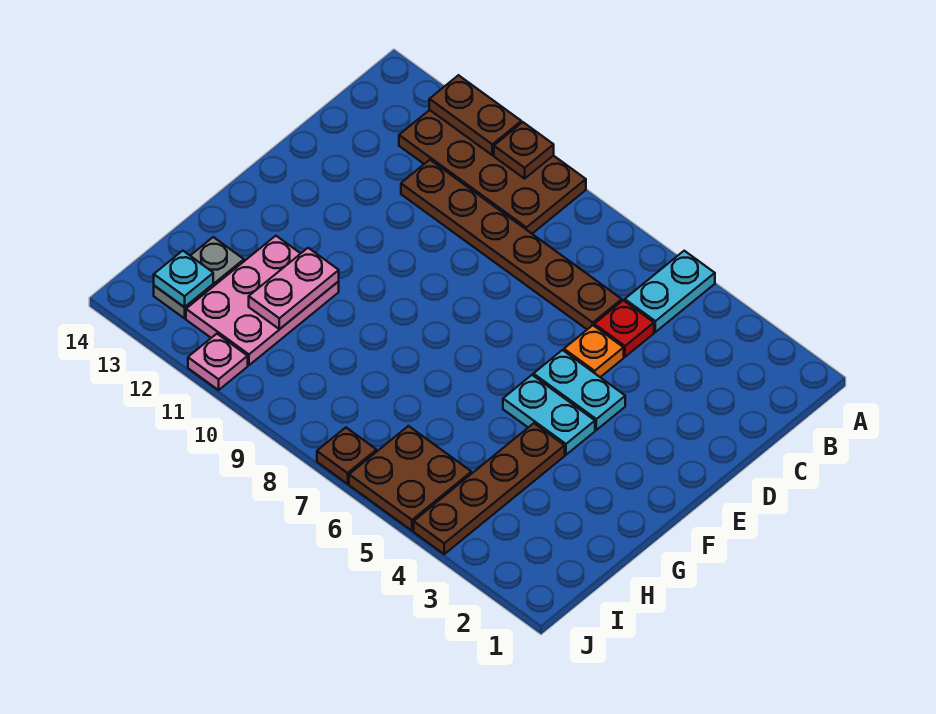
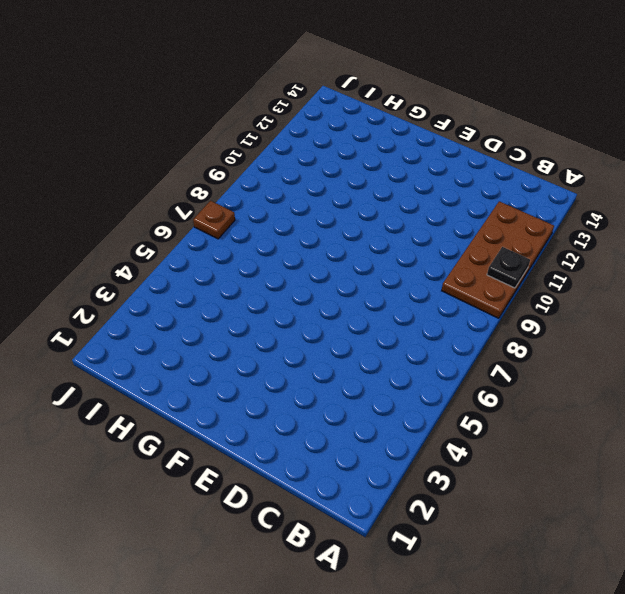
black plate A10 level 2 -> brown plate A10 level 2
none -> cyan plate A5:B5 level 1
none -> red plate C5 level 1
none -> brown plate C6:C11 level 1

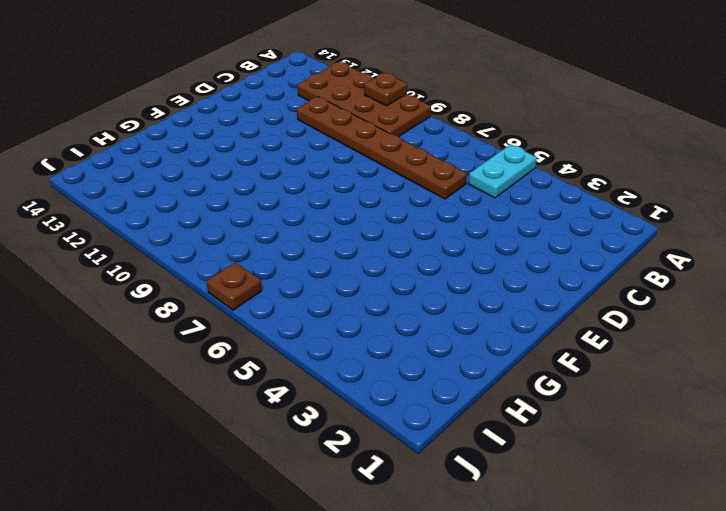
none -> red plate C5 level 1
none -> orange plate D5 level 1
none -> cyan plate E4:E5 level 1

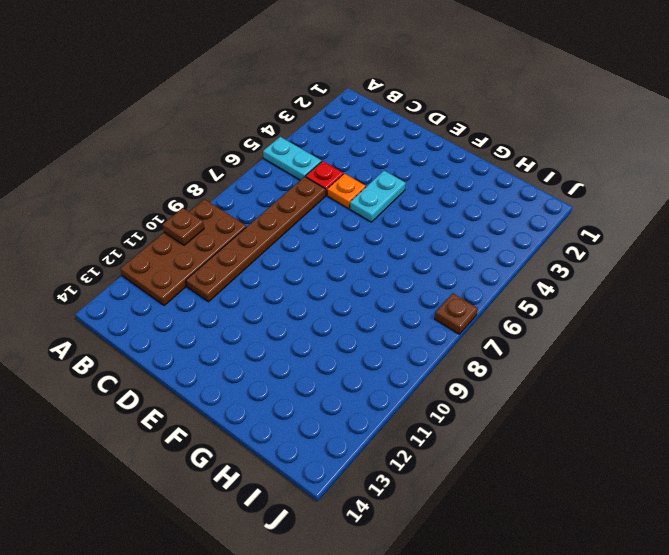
none -> cyan plate F4:F5 level 1
none -> brown plate G4:J4 level 1
none -> pink plate G11:I12 level 1

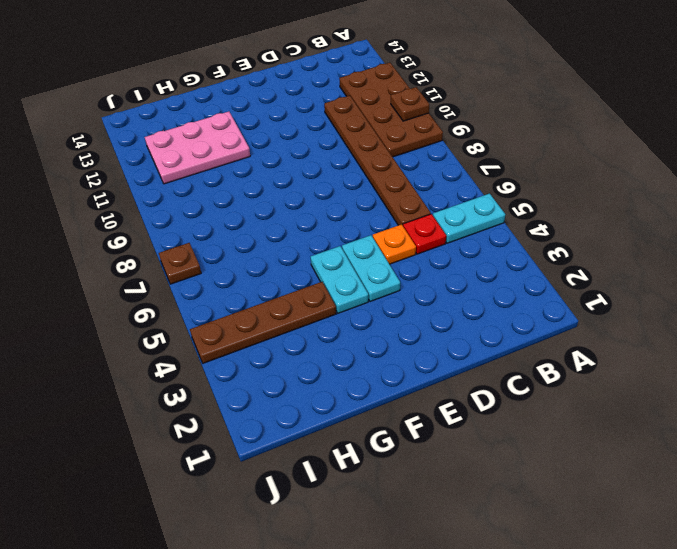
none -> grey plate H13:I13 level 1
none -> brown plate I5:J6 level 1
none -> pink plate J11 level 1

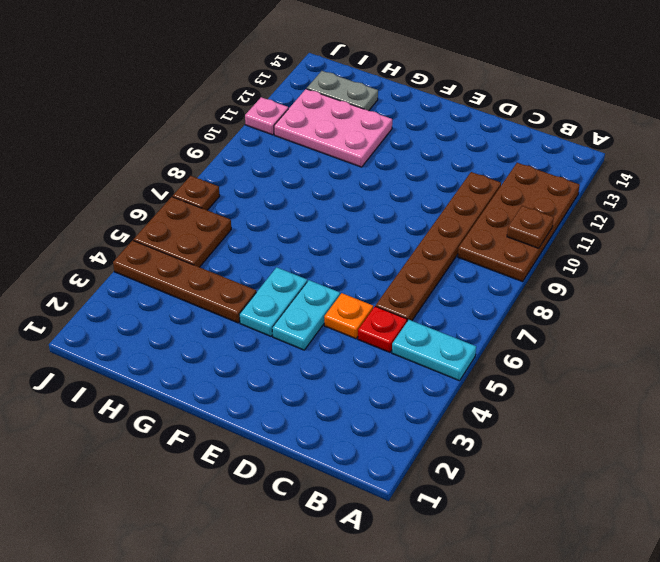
none -> brown plate A11:A12 level 2
none -> pink plate G11:H11 level 2
none -> cyan plate I13 level 2

